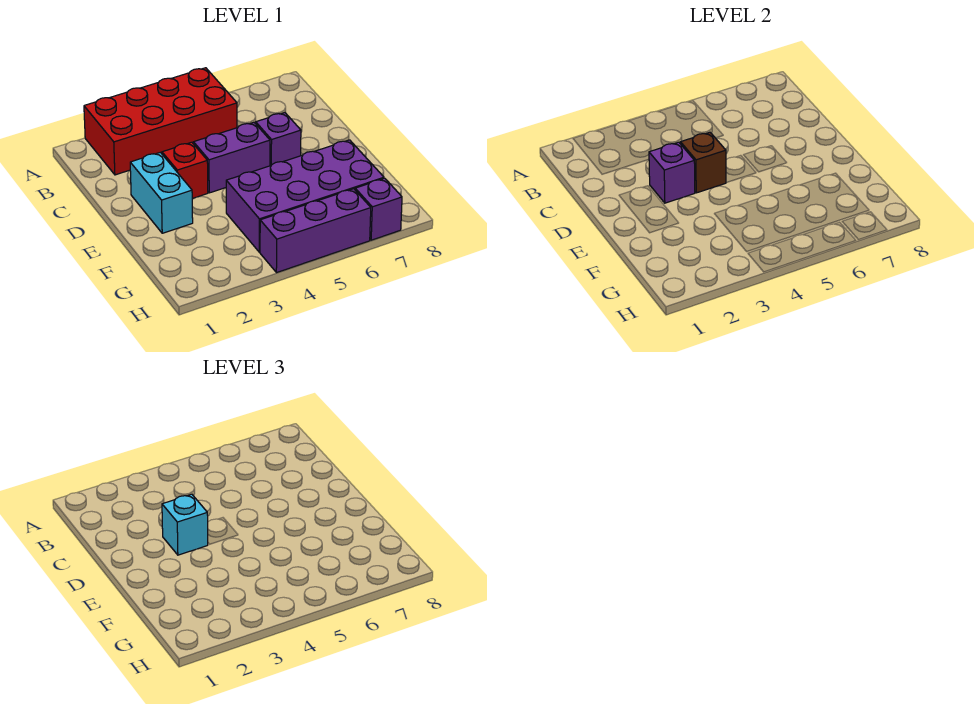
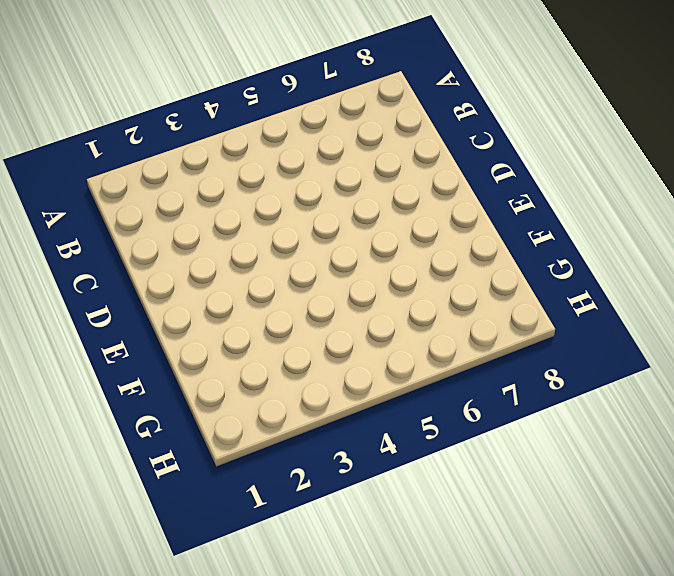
none -> red brick A2:B5 level 1
none -> cyan brick D2:E2 level 1

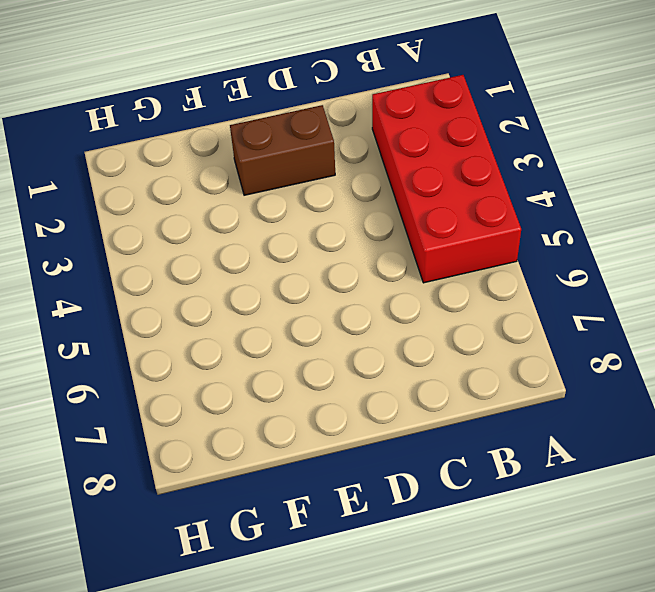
brown brick D2:E2 level 1 -> cyan brick D2:E2 level 1
none -> red brick D3 level 1
none -> purple brick D4:D5 level 1

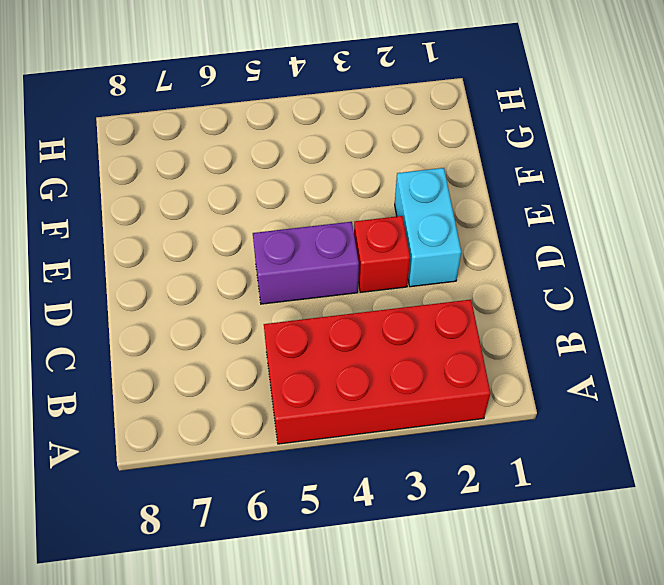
none -> purple brick D6 level 1
none -> purple brick F4:G7 level 1

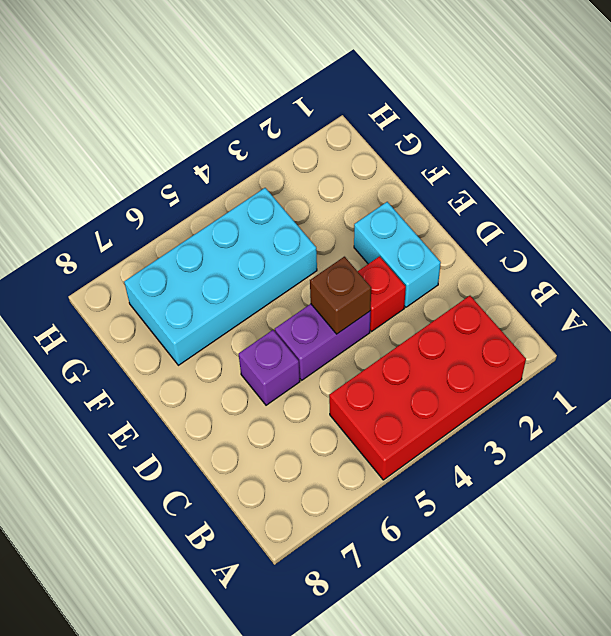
cyan brick F4:G7 level 1 -> purple brick F4:G7 level 1
none -> purple brick H4:H6 level 1
none -> purple brick H7 level 1

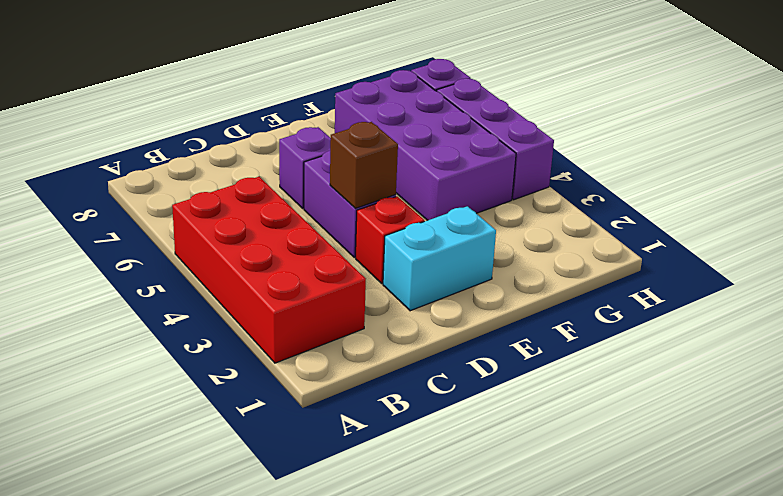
none -> purple brick D3 level 2
none -> cyan brick D3 level 3

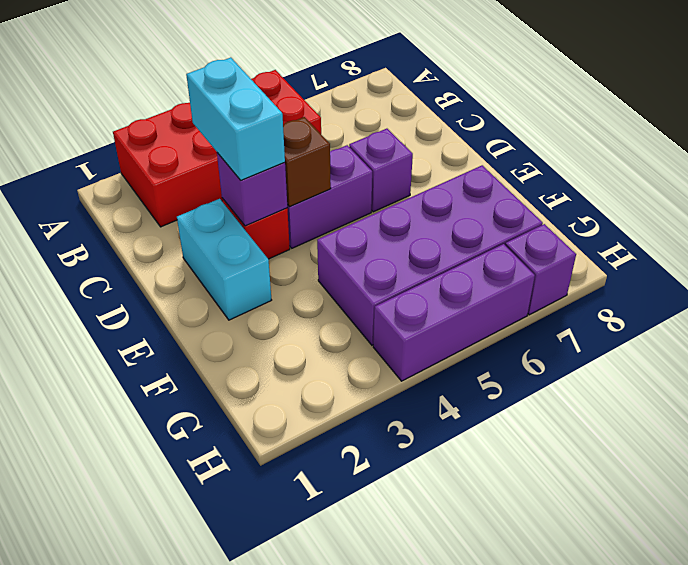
cyan brick C3:D3 level 3 -> cyan brick D3 level 3

